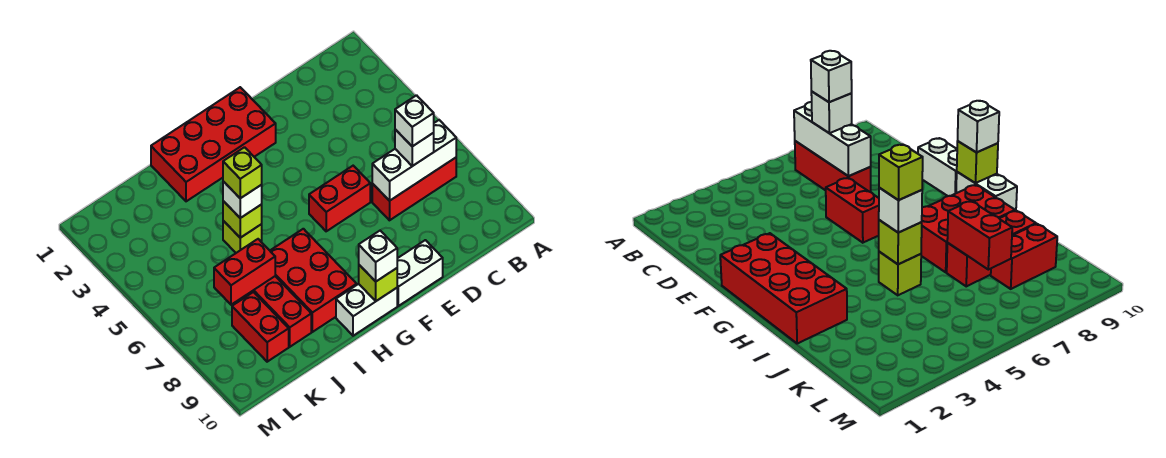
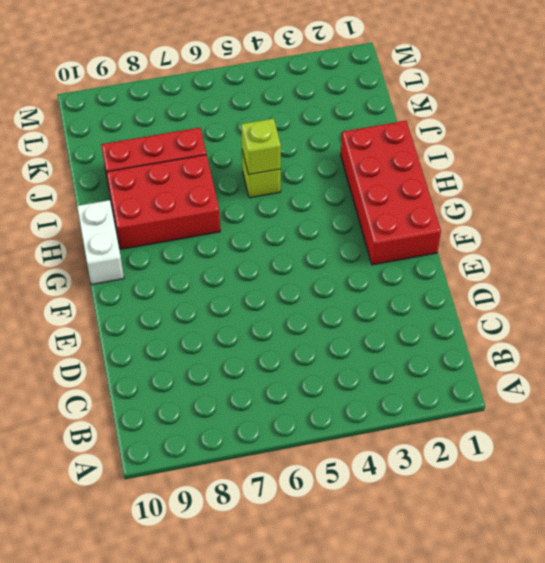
none -> red brick B7:D7 level 1
none -> red brick E6:F6 level 1
none -> white brick E10:F10 level 1

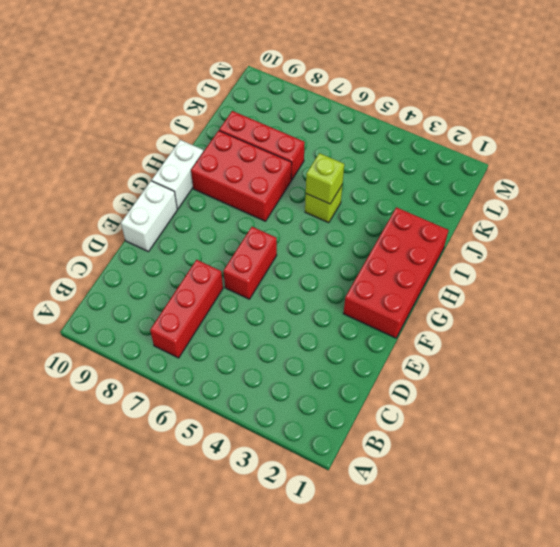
none -> red brick K8:K9 level 1
none -> white brick B7:D7 level 2
none -> lime brick G10 level 2

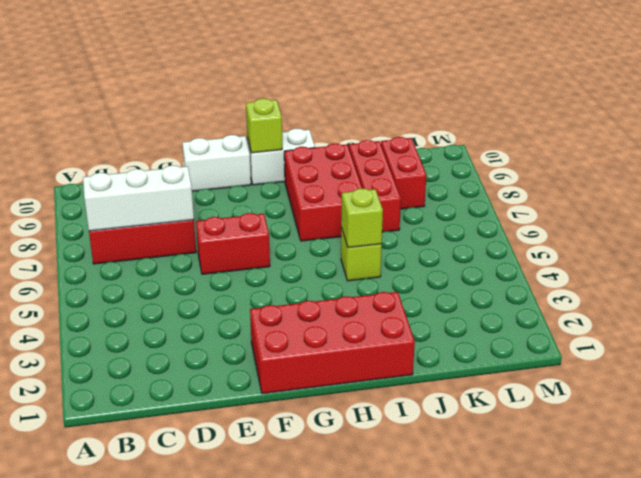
none -> red brick J7:K7 level 2
none -> white brick C7 level 3
none -> white brick G10 level 3

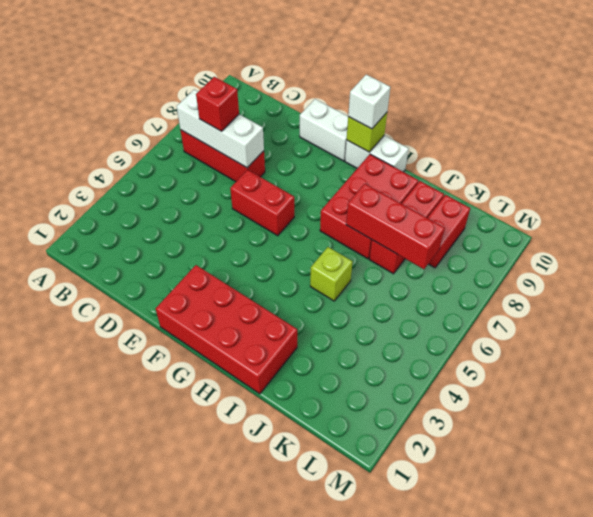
red brick C7 level 3 -> white brick C7 level 3
red brick I7:K7 level 2 -> red brick J7:K7 level 2
none -> lime brick I5 level 2
none -> white brick I5 level 3
none -> white brick C7 level 4

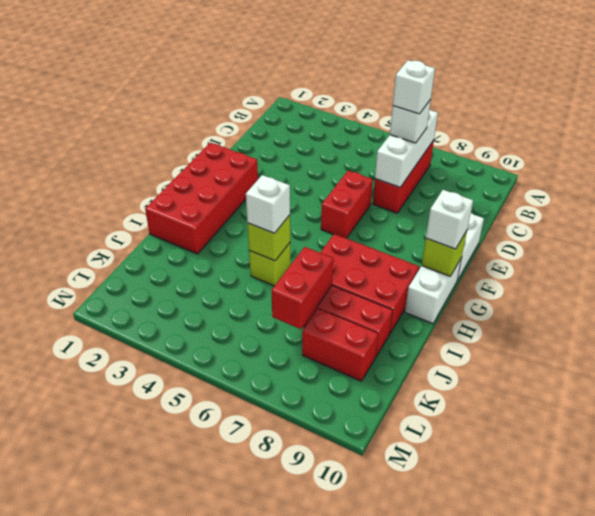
none -> lime brick I5 level 4

